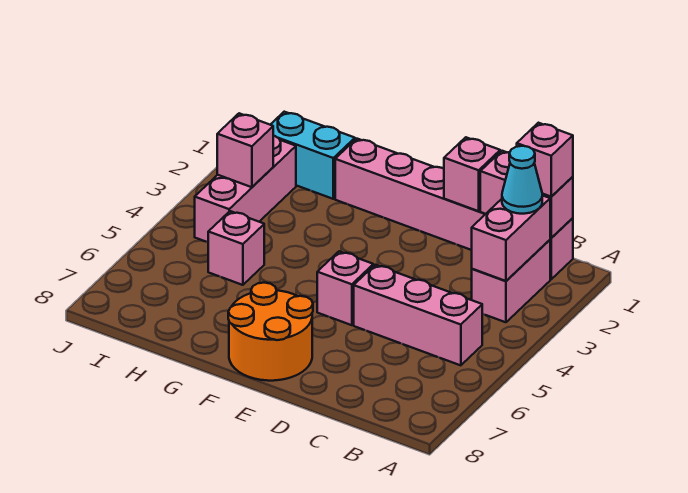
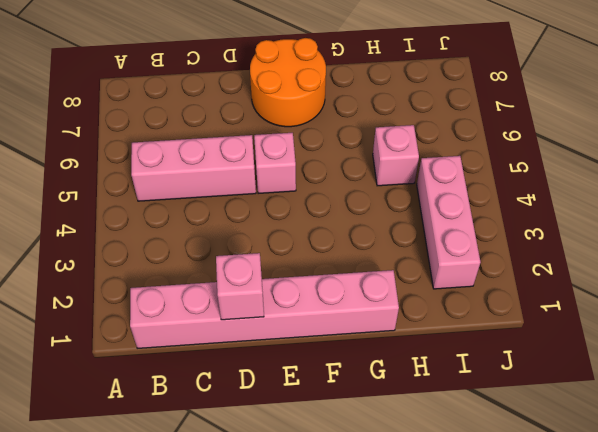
none -> pink brick B2:B3 level 1
none -> cyan brick H1:I1 level 1
none -> pink brick B1:C1 level 2

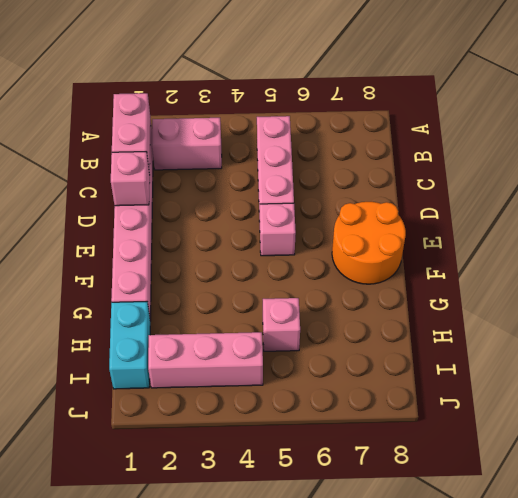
none -> pink brick B2:B3 level 2
none -> pink brick I3 level 2
none -> pink brick B1 level 3

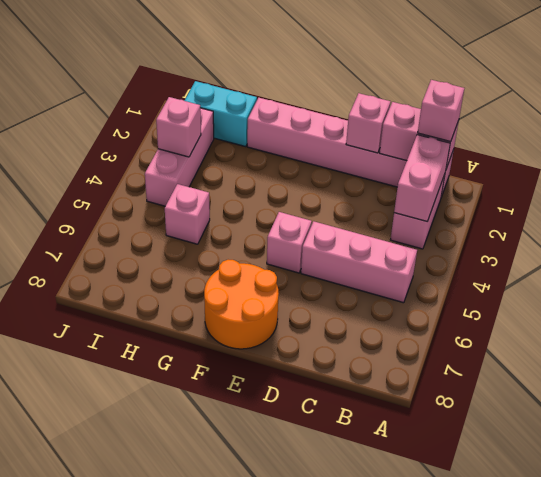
none -> cyan cone B2 level 3

